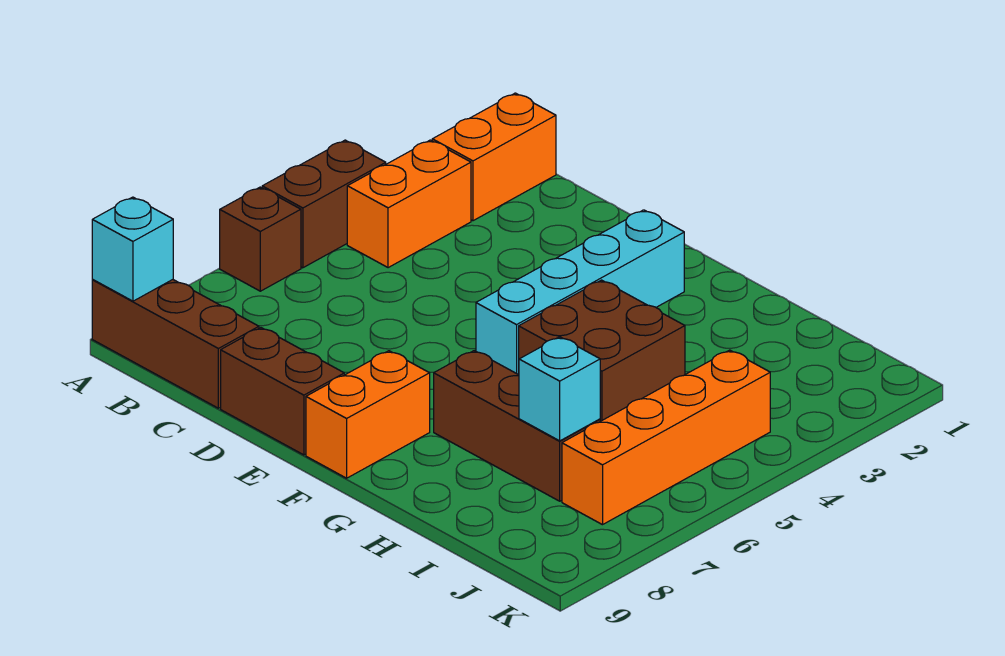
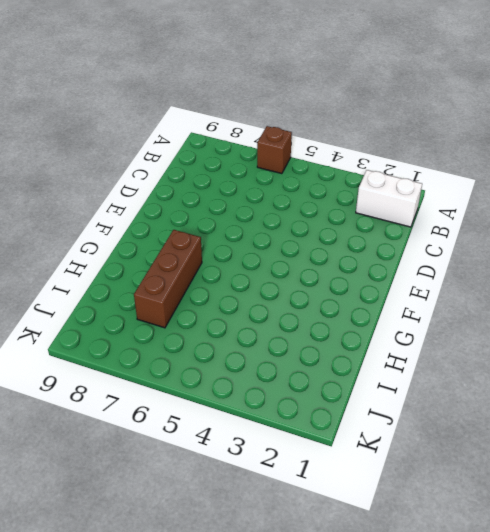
white brick B1:B2 level 1 -> orange brick B1:B2 level 1
none -> brown brick A4:A5 level 1
none -> brown brick A9:C9 level 1
none -> orange brick B3:B4 level 1

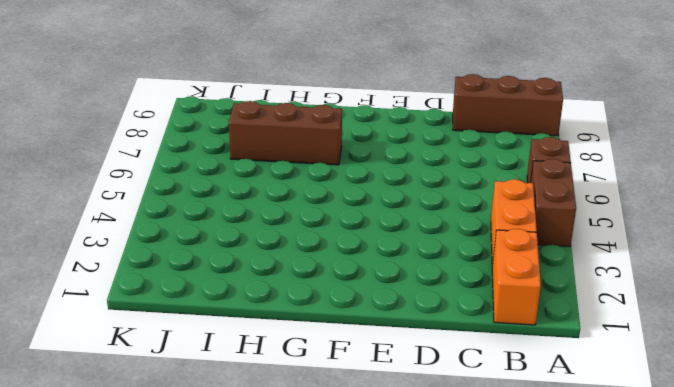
none -> brown brick D9:E9 level 1
none -> cyan brick F2:F5 level 1
none -> orange brick F8:F9 level 1

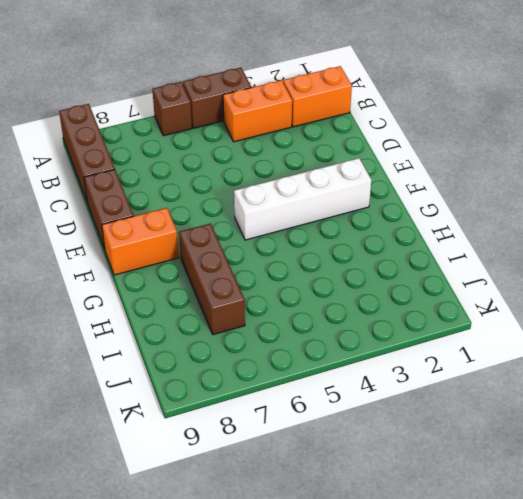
white brick F2:F5 level 1 -> cyan brick F2:F5 level 1
none -> brown brick G4:H5 level 1
none -> orange brick J4:J7 level 1
none -> cyan brick A9 level 2

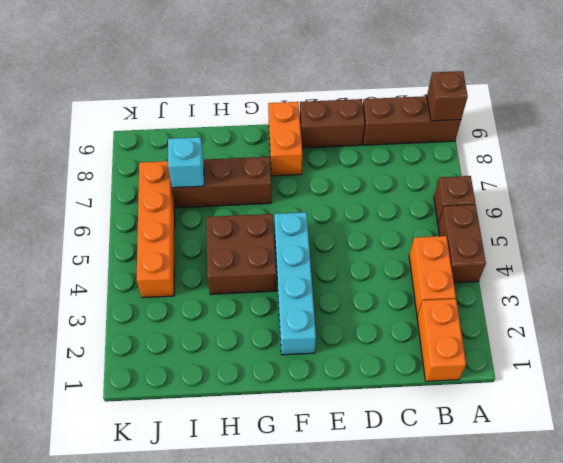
brown brick A9 level 2 -> cyan brick A9 level 2

